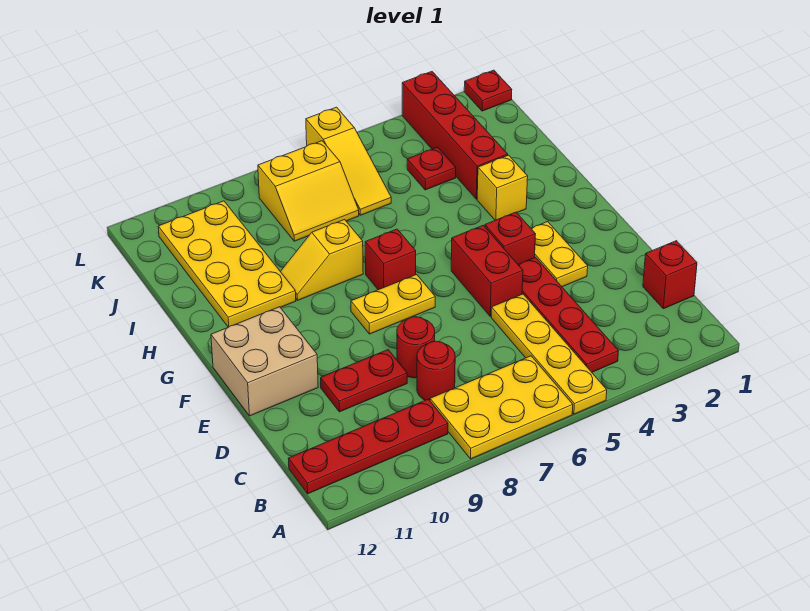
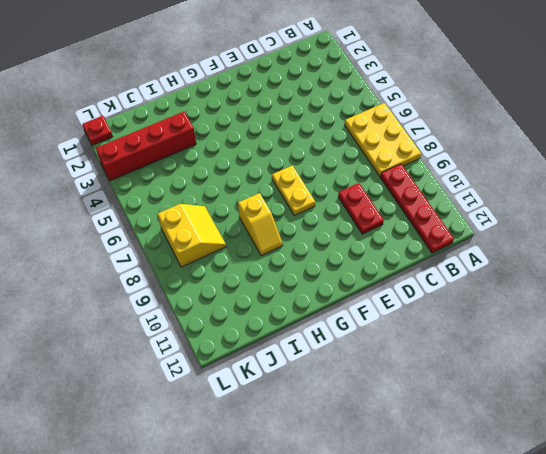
none -> yellow plate A5:D5 level 1
none -> red plate B4:E4 level 1
none -> red brick C1 level 1

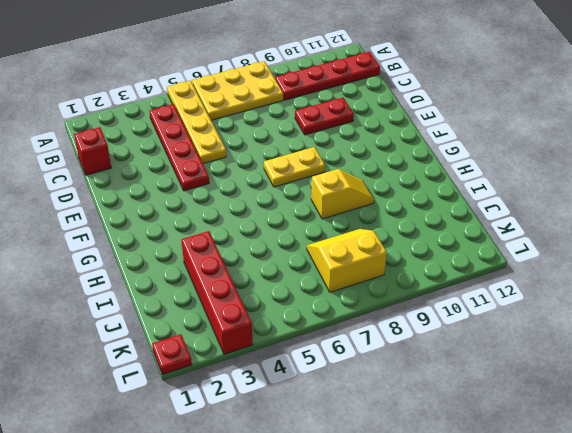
none -> red round brick C8 level 1
none -> red round brick D8 level 1
none -> yellow plate E3:F3 level 1

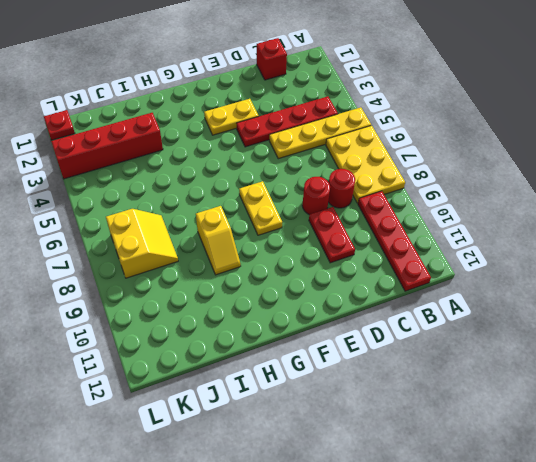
none -> red brick E5:F5 level 1
none -> tan brick E11:F12 level 1
none -> red brick F4 level 1

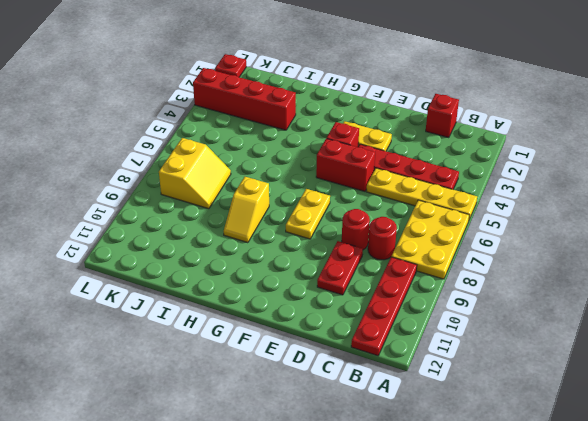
none -> tan brick E11:F12 level 1
none -> red brick G7 level 1
none -> yellow brick H3 level 1

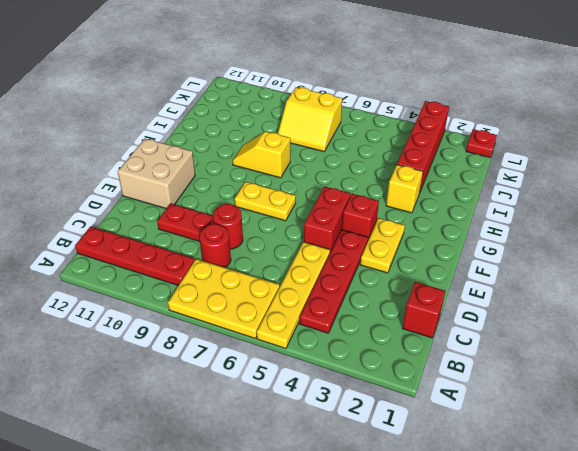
none -> red brick G7 level 1
none -> yellow plate H10:K11 level 1
none -> red plate J4 level 1

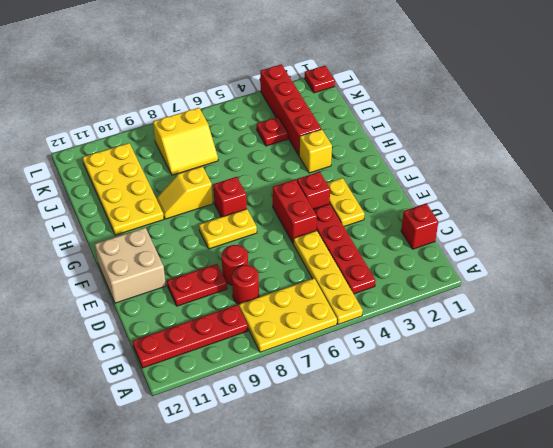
none -> yellow slope J6:L6 level 1 top L

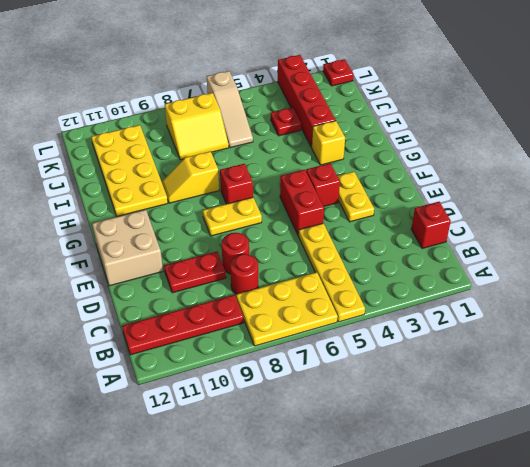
tan slope J6:L6 level 1 top L -> yellow slope J6:L6 level 1 top L
none -> red plate B4:E4 level 1

